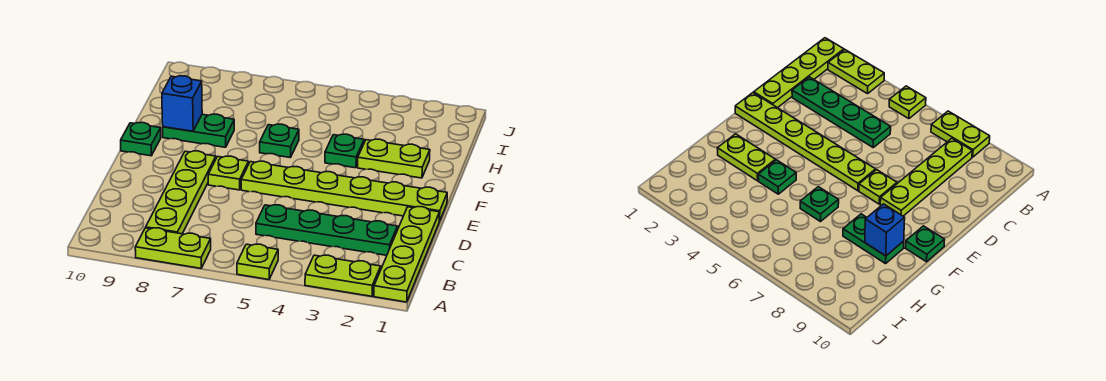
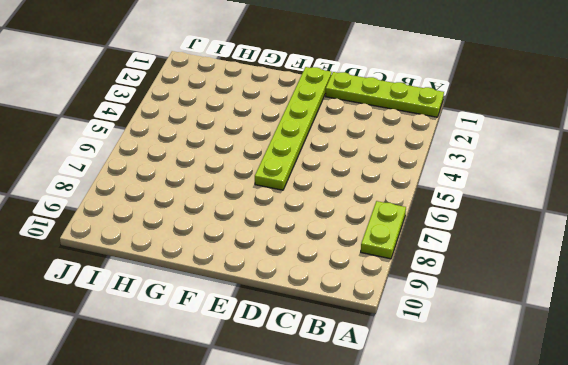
none -> lime plate A2:A3 level 1
none -> lime plate A5 level 1
none -> lime plate B8:E8 level 1

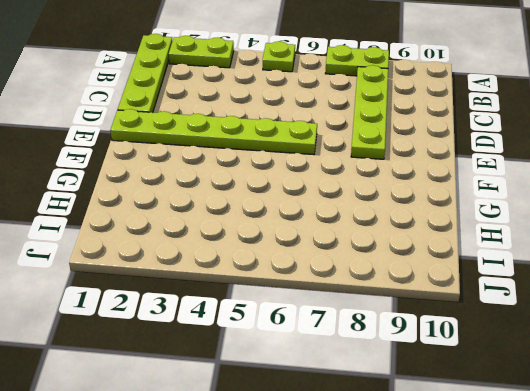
none -> green plate C2:C5 level 1
none -> lime plate E7 level 1
none -> green plate F10 level 1

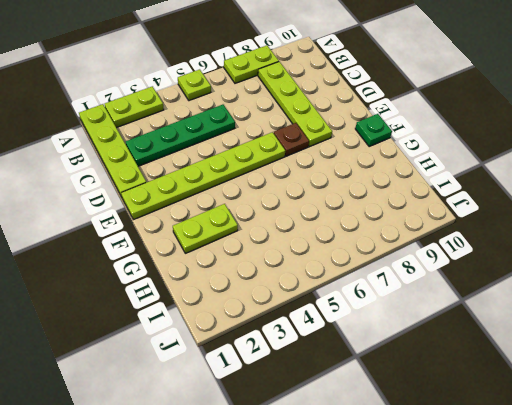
brown plate E7 level 1 -> lime plate E7 level 1
none -> green plate G4 level 1
none -> green plate G6 level 1
none -> green plate G8:G9 level 1

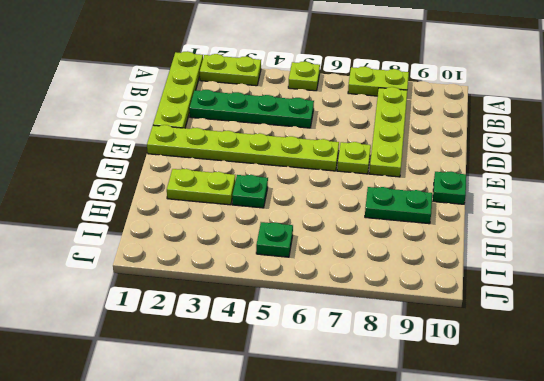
green plate I5 level 1 -> green plate G6 level 1
none -> blue brick G9 level 2

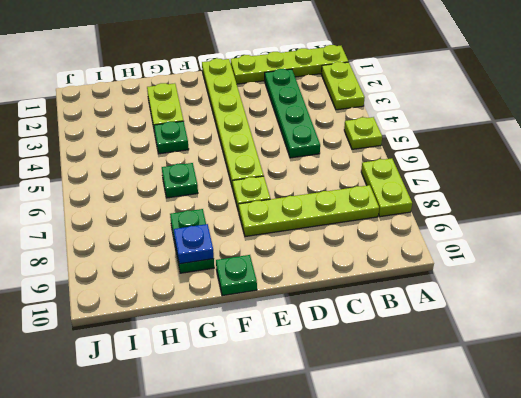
blue plate G9 level 2 -> blue brick G9 level 2

